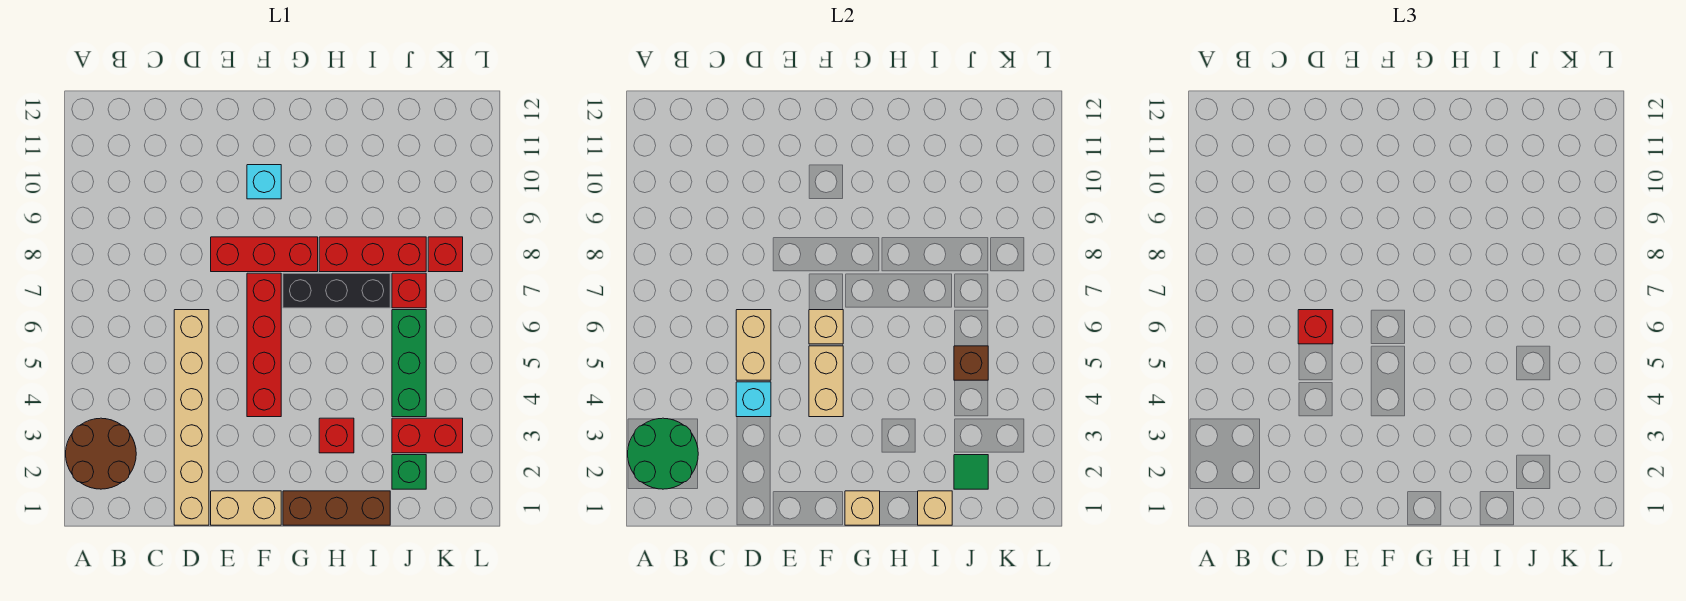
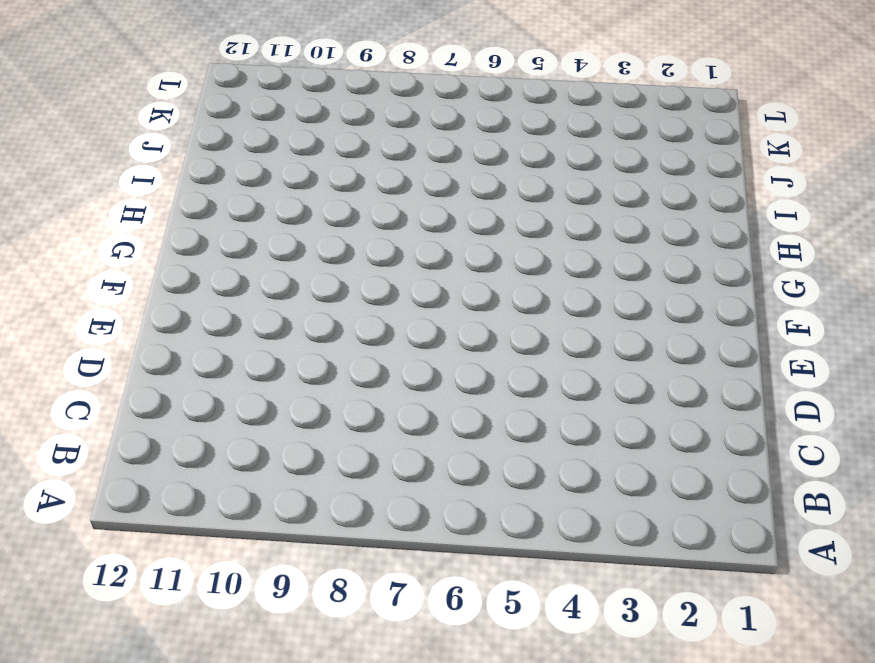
none -> brown round brick A2:B3 level 1
none -> tan brick D1:D6 level 1
none -> tan brick E1:F1 level 1

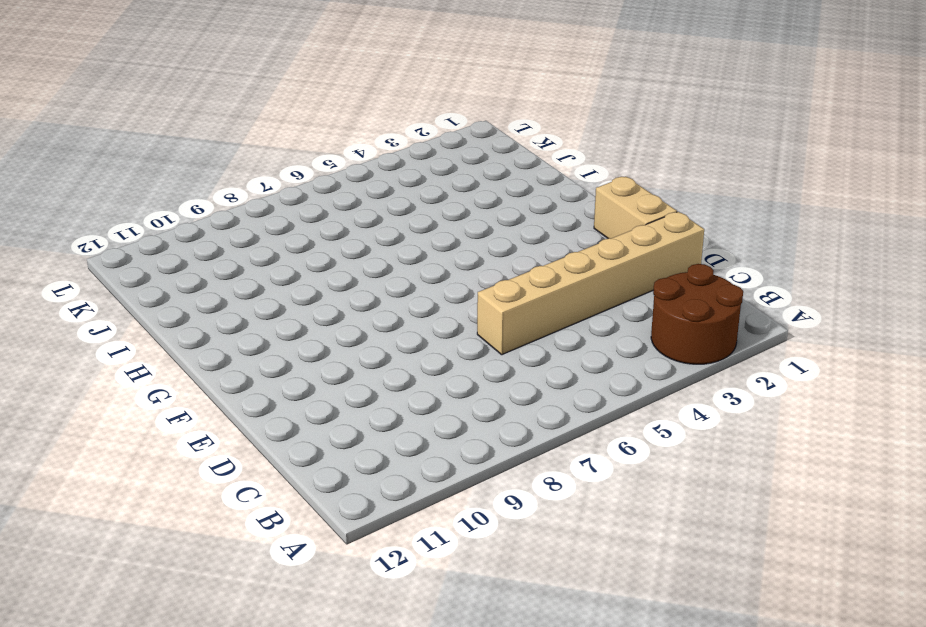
none -> red brick E8:G8 level 1
none -> red brick F4:F7 level 1
none -> cyan brick F10 level 1

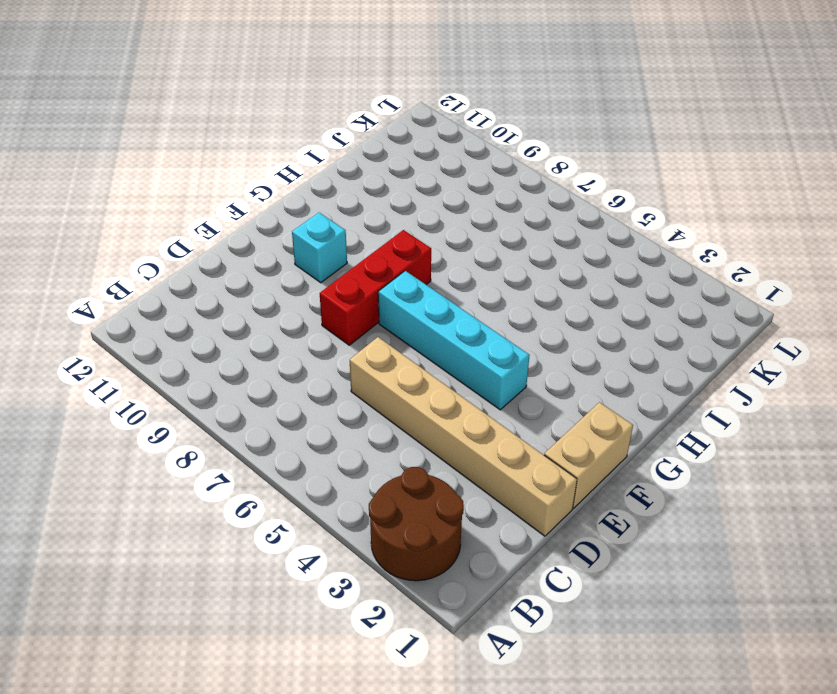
cyan brick F4:F7 level 1 -> red brick F4:F7 level 1
none -> brown brick G1:I1 level 1
none -> black brick G7:I7 level 1
none -> red brick H3 level 1

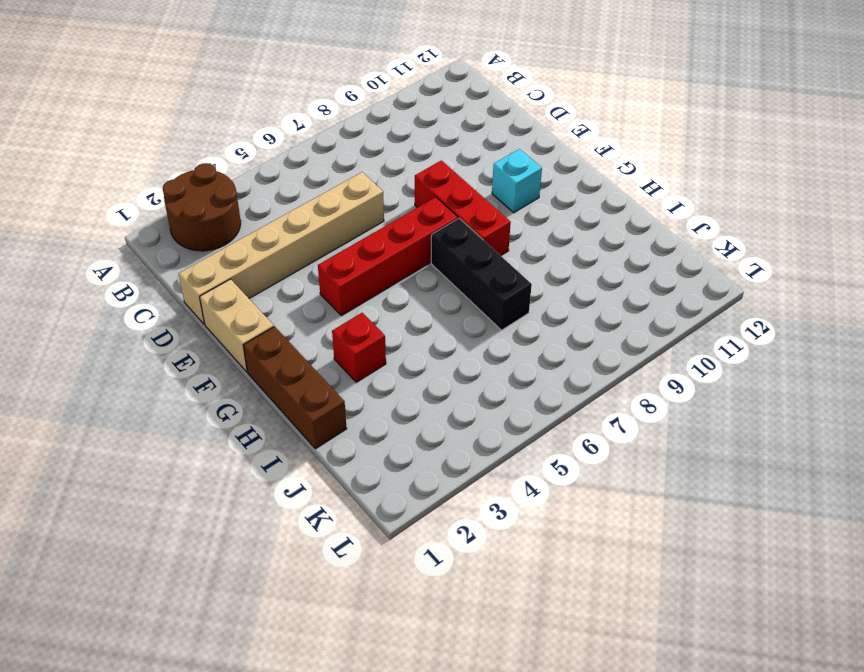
none -> red brick H8:J8 level 1
none -> green brick J2 level 1
none -> red brick J3:K3 level 1

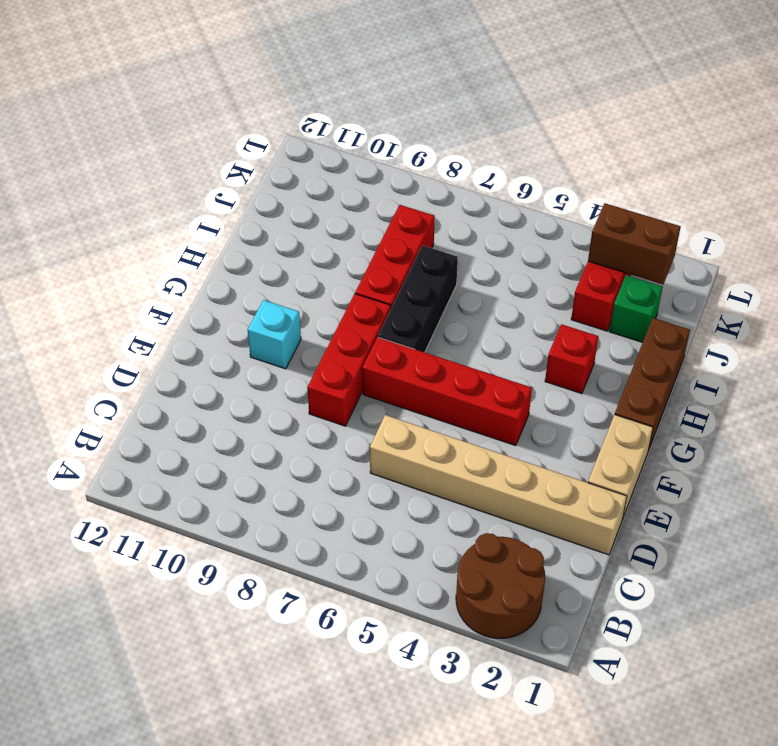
brown brick K2:K3 level 2 -> none
none -> green brick J4:J6 level 1
none -> red brick J7 level 1
none -> red brick K8 level 1

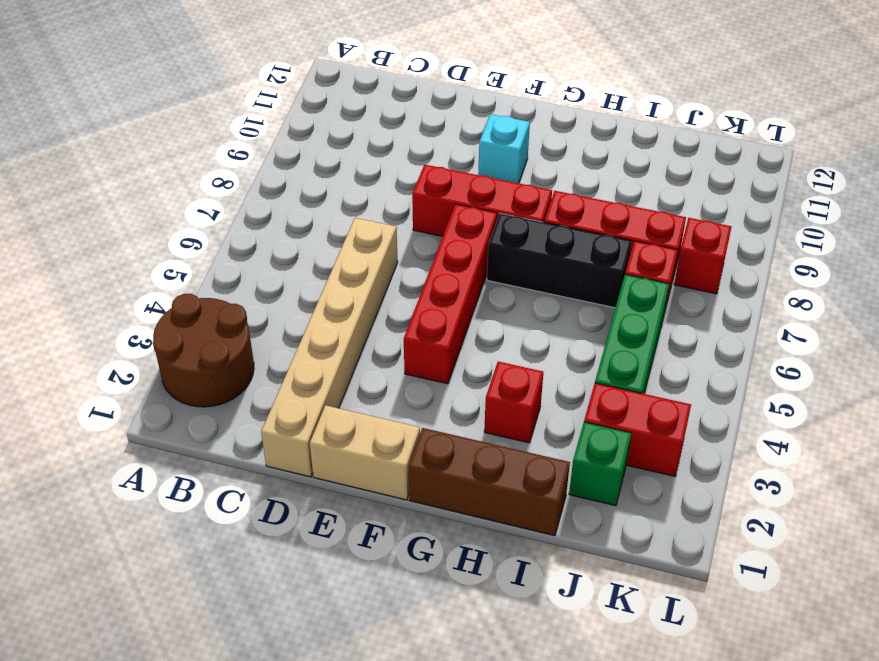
none -> green round brick A2:B3 level 2
none -> cyan brick D4 level 2
none -> tan brick D5:D6 level 2

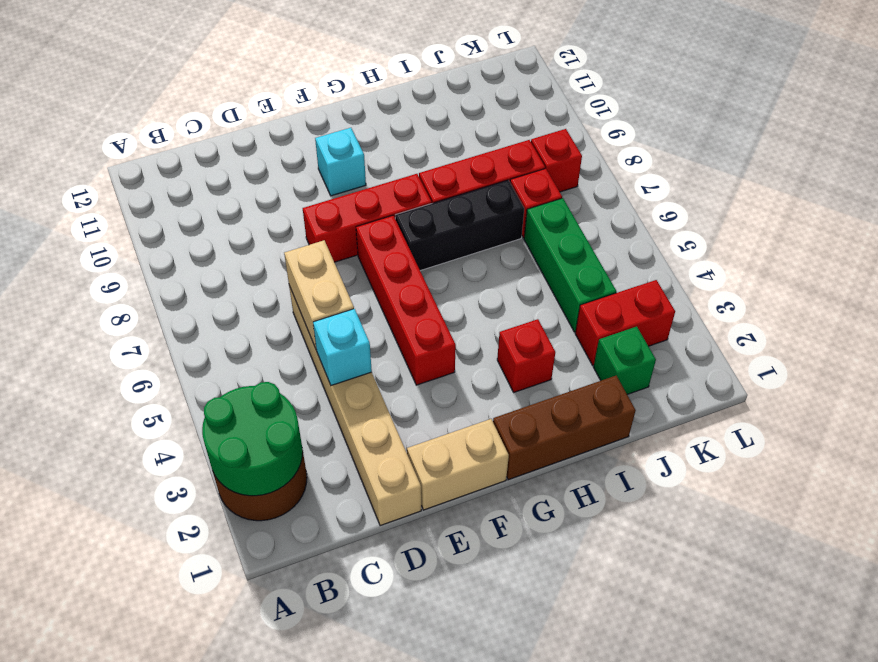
none -> tan brick F4:F5 level 2
none -> tan brick F6 level 2
none -> tan brick G1 level 2

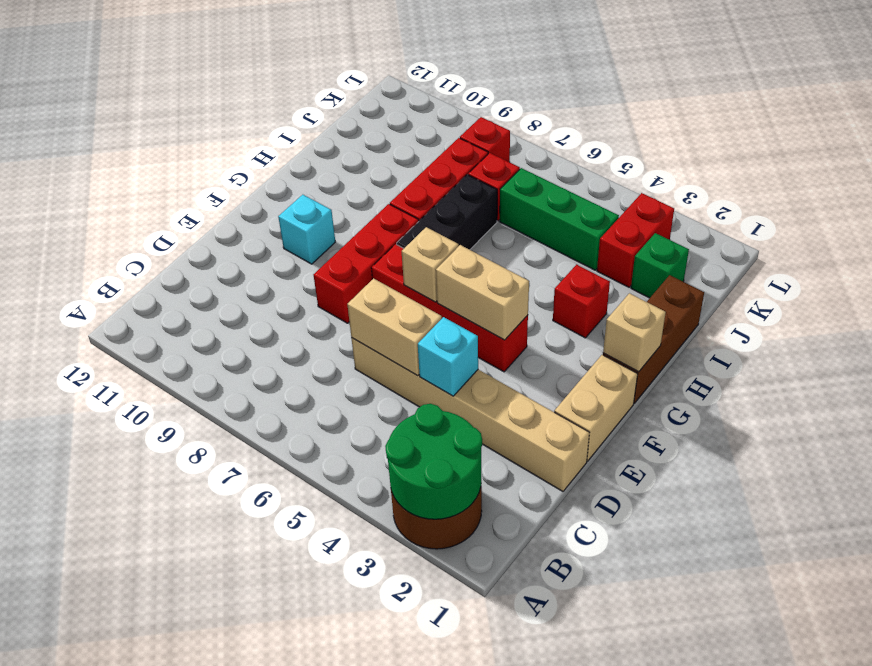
none -> tan brick I1 level 2
none -> green tile J2 level 2
none -> brown brick J5 level 2

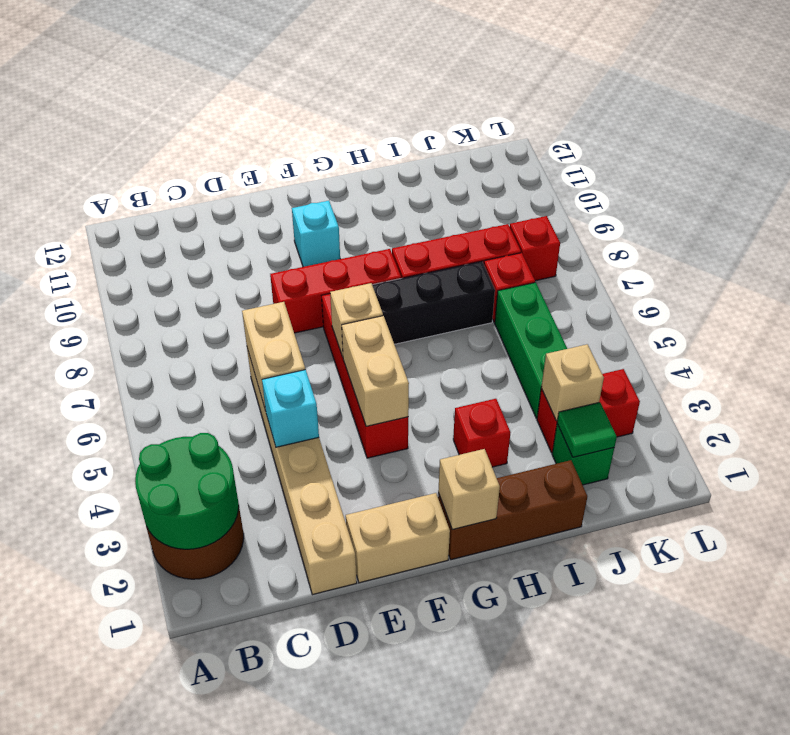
tan brick J3 level 2 -> tan brick I1 level 2
none -> brown brick J5 level 2
none -> red brick D6 level 3

